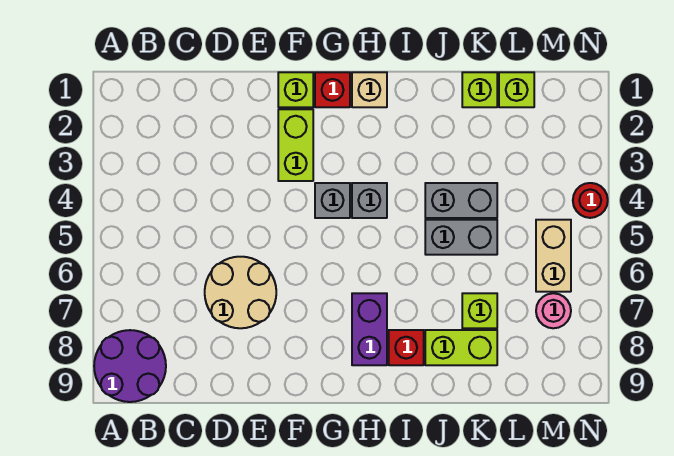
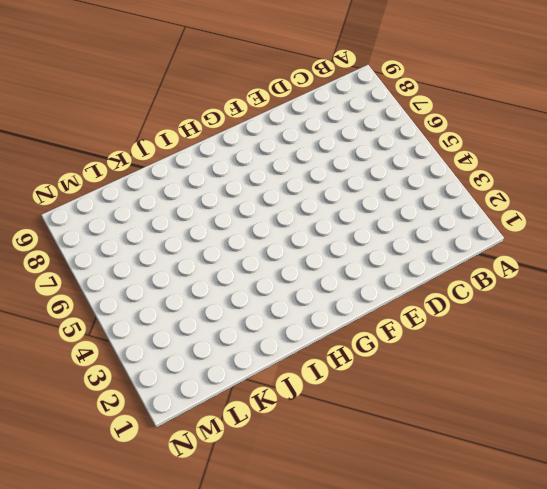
none -> purple round brick A8:B9 level 1
none -> tan round brick D6:E7 level 1
none -> lime brick F1 level 1

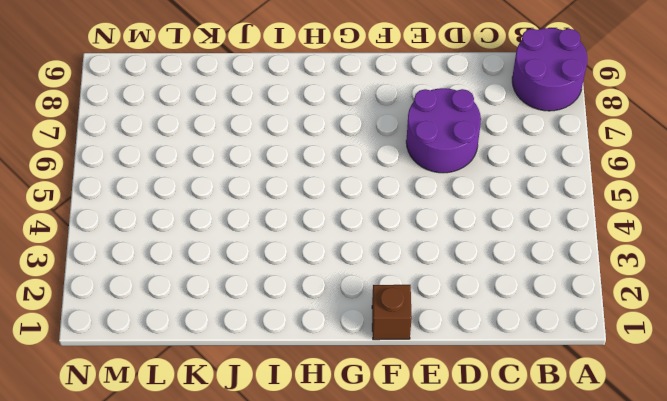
purple round brick D6:E7 level 1 -> tan round brick D6:E7 level 1
brown brick F1 level 1 -> lime brick F1 level 1
none -> lime brick F2:F3 level 1
none -> red brick G1 level 1
none -> grey brick G4 level 1

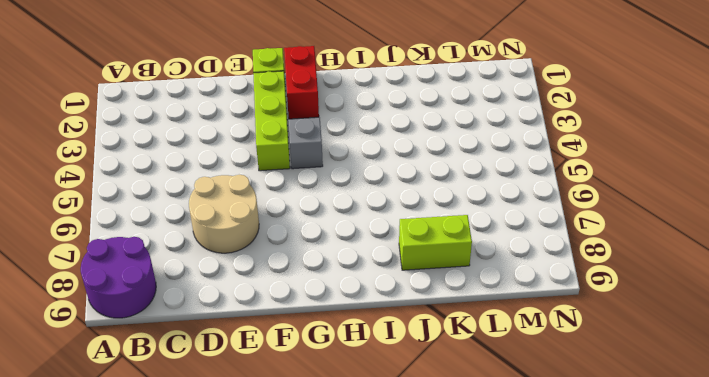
lime brick F2:F4 level 1 -> lime brick F2:F3 level 1
red brick G1:G2 level 1 -> red brick G1 level 1
none -> tan brick H1 level 1
none -> grey brick H4 level 1
none -> purple brick H7:H8 level 1

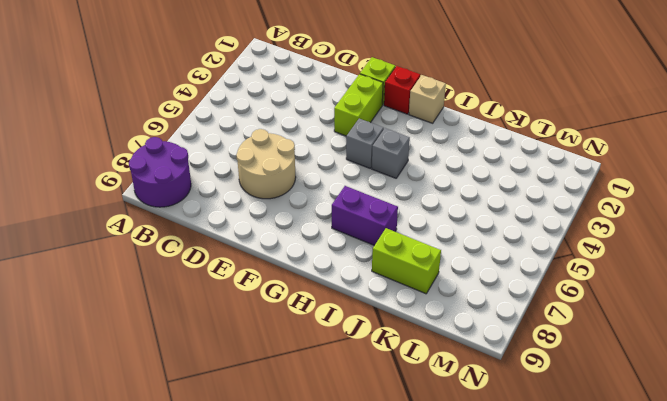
purple brick H7:I7 level 1 -> purple brick H7:H8 level 1
none -> red brick I8 level 1
none -> grey brick J4:K4 level 1
none -> grey brick J5:K5 level 1

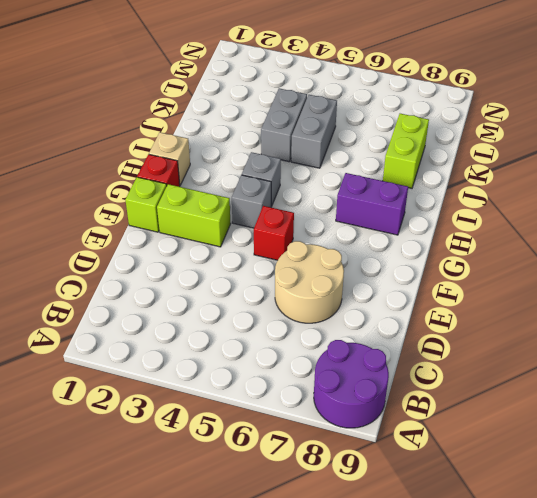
red brick F5 level 1 -> red brick I8 level 1
none -> lime brick K1 level 1
none -> lime brick K7 level 1
none -> lime brick L1 level 1

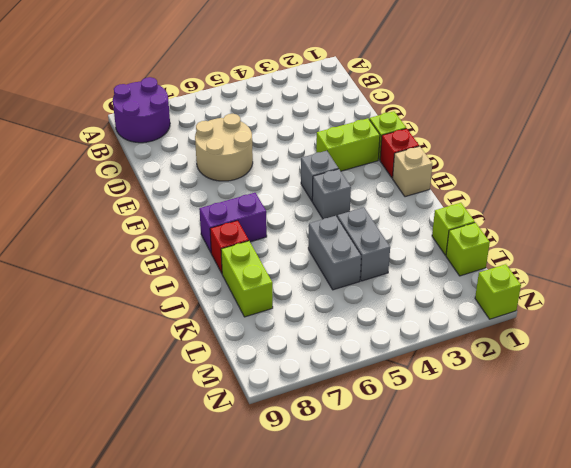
lime brick N1 level 1 -> lime brick K7 level 1
none -> tan brick M5:M6 level 1
none -> pink round brick M7 level 1
none -> red round brick N4 level 1

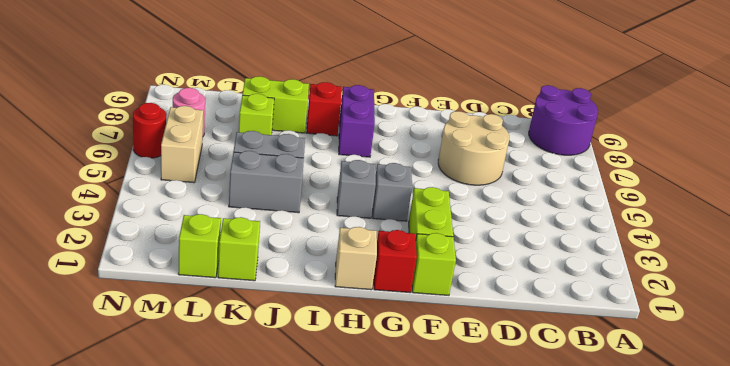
red round brick N6 level 1 -> red round brick N4 level 1

